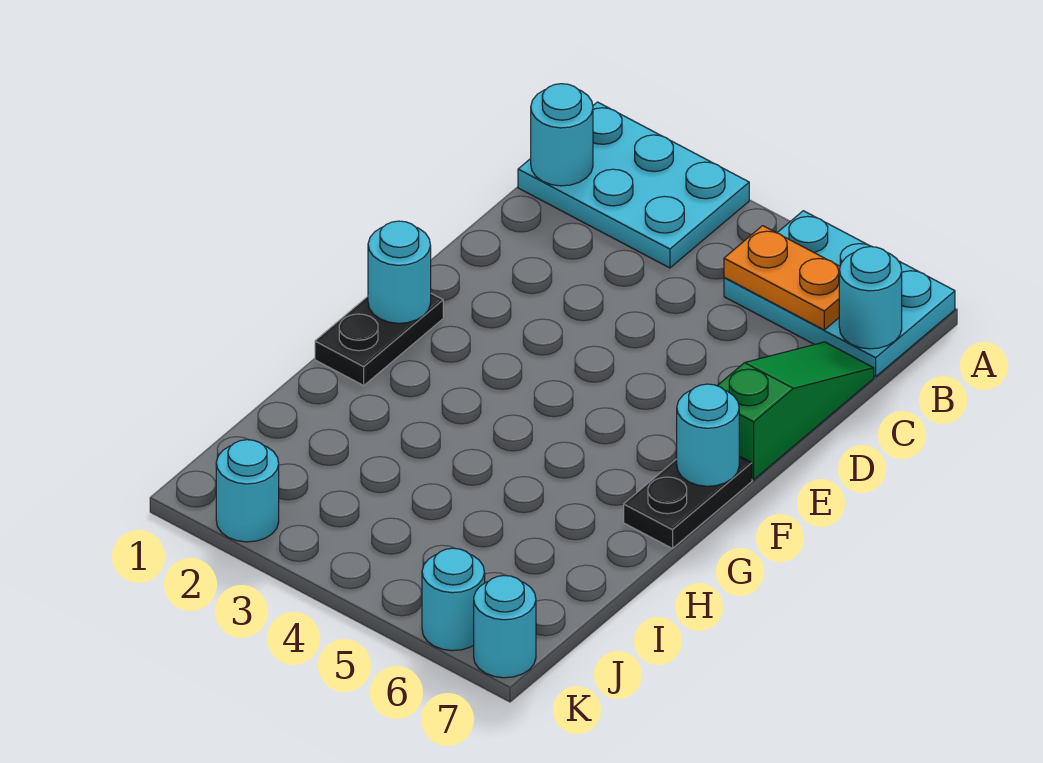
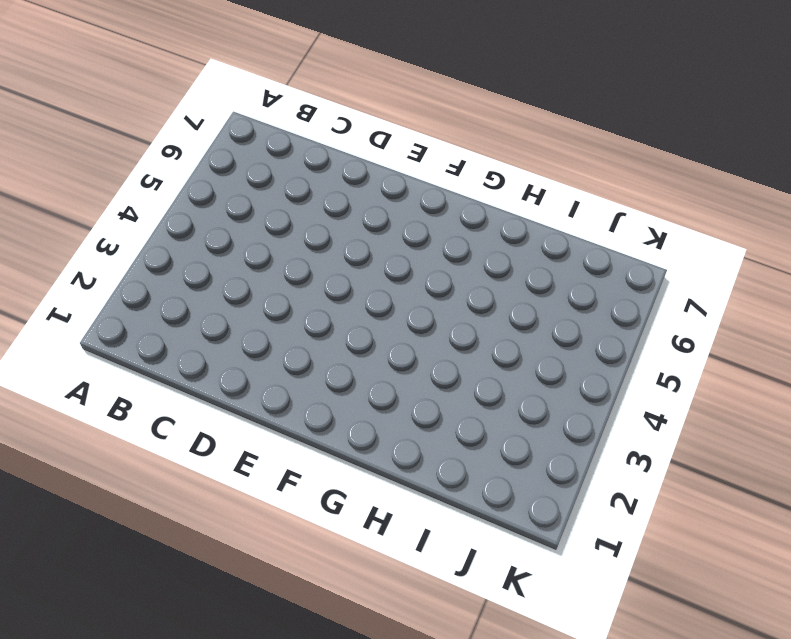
none -> cyan plate A1:B3 level 1
none -> cyan plate A5:B7 level 1
none -> green slope C7:E7 level 1 top E

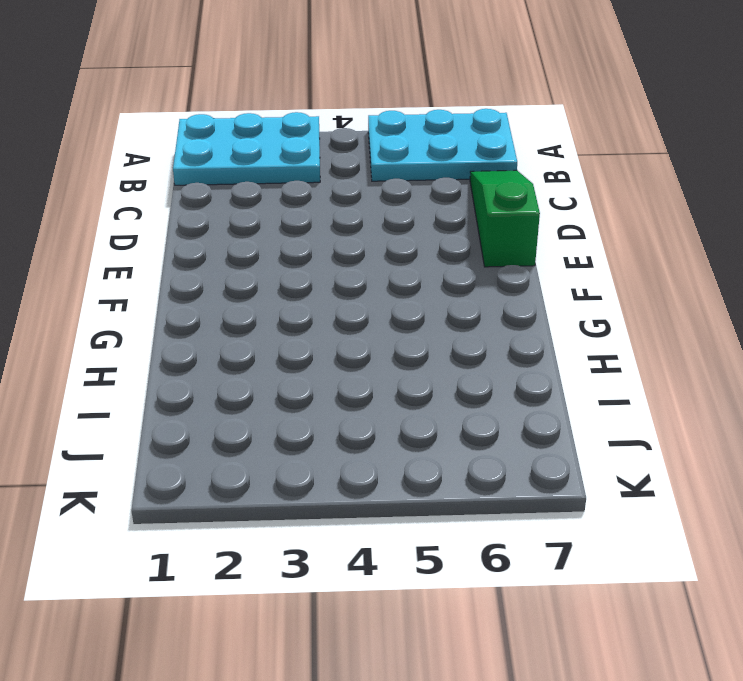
none -> black plate F1:G1 level 1
none -> black plate F7:G7 level 1
none -> cyan round brick K2 level 1

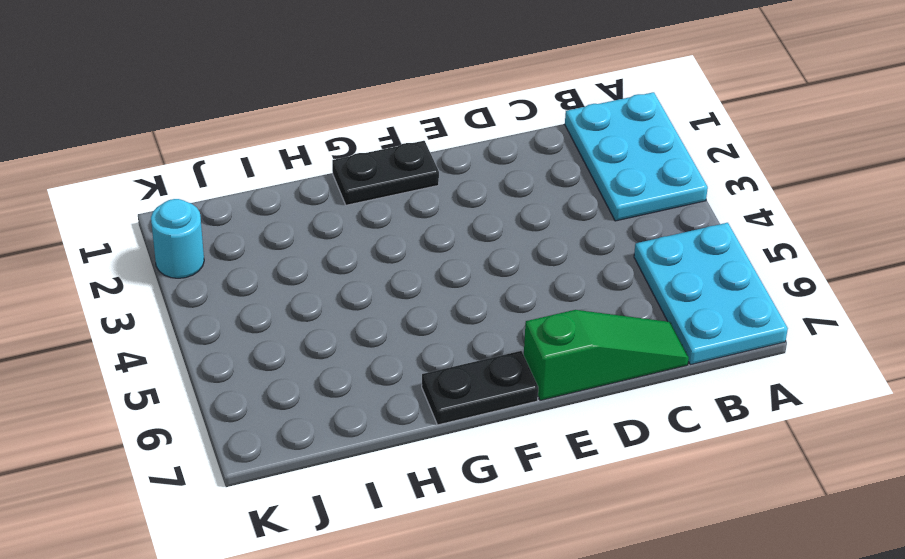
none -> cyan round brick K6 level 1
none -> cyan round brick K7 level 1
none -> cyan round brick B1 level 2

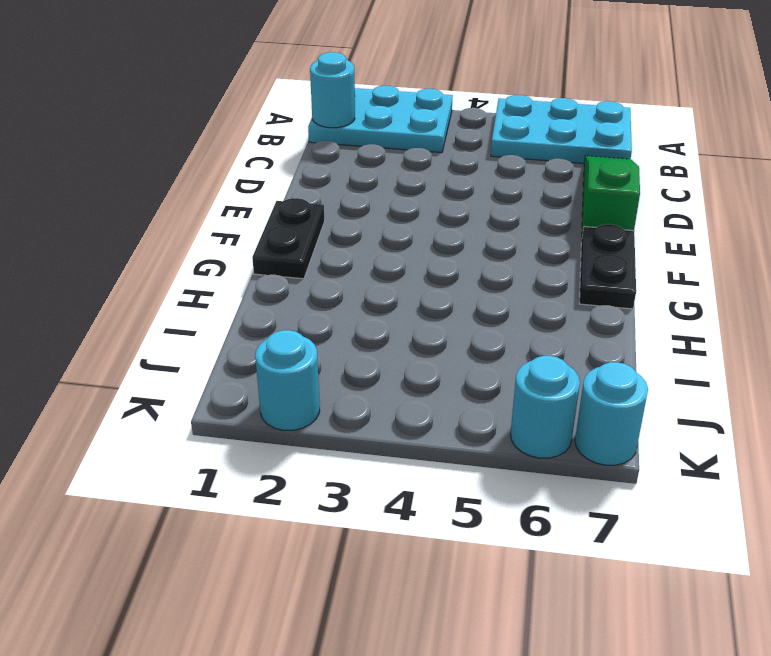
none -> orange plate B5:B6 level 2
none -> cyan round brick B7 level 2
none -> cyan round brick F1 level 2

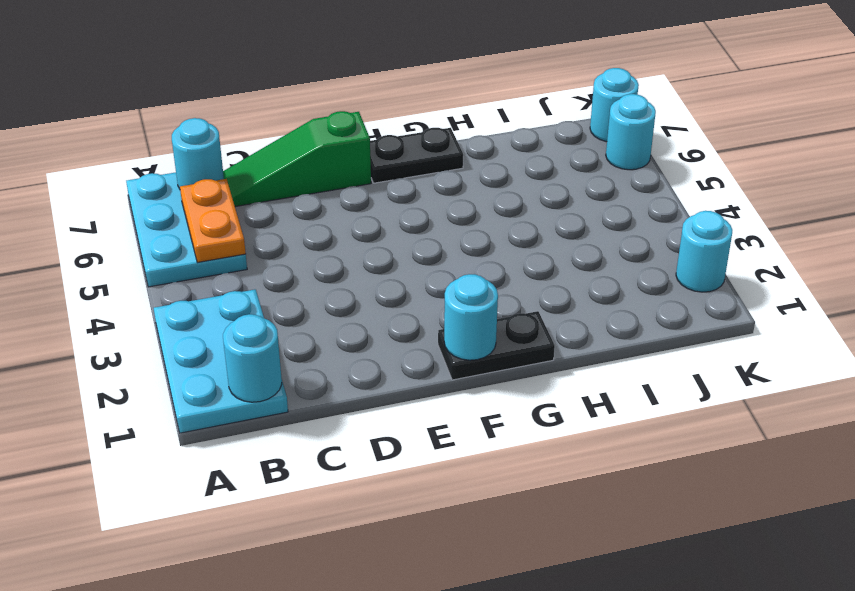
none -> cyan round brick F7 level 2

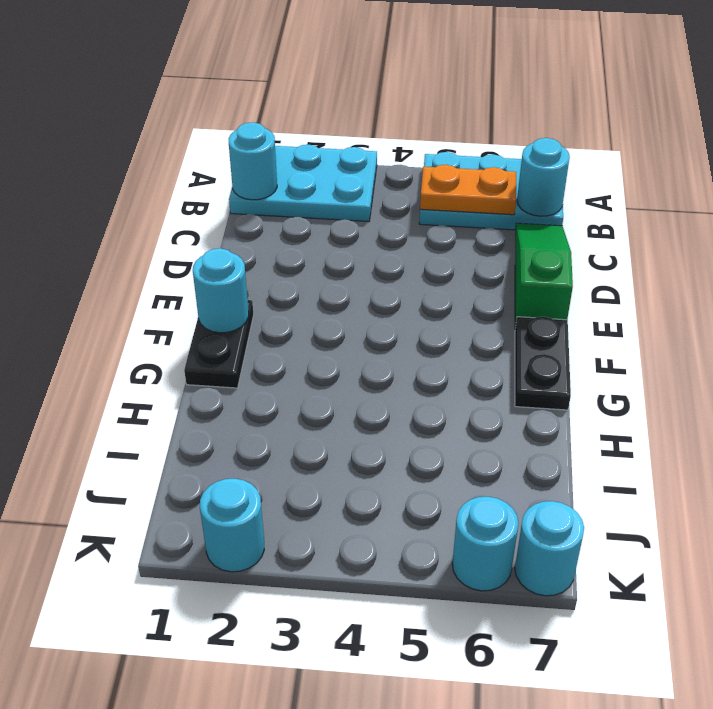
none -> cyan round brick F7 level 2

